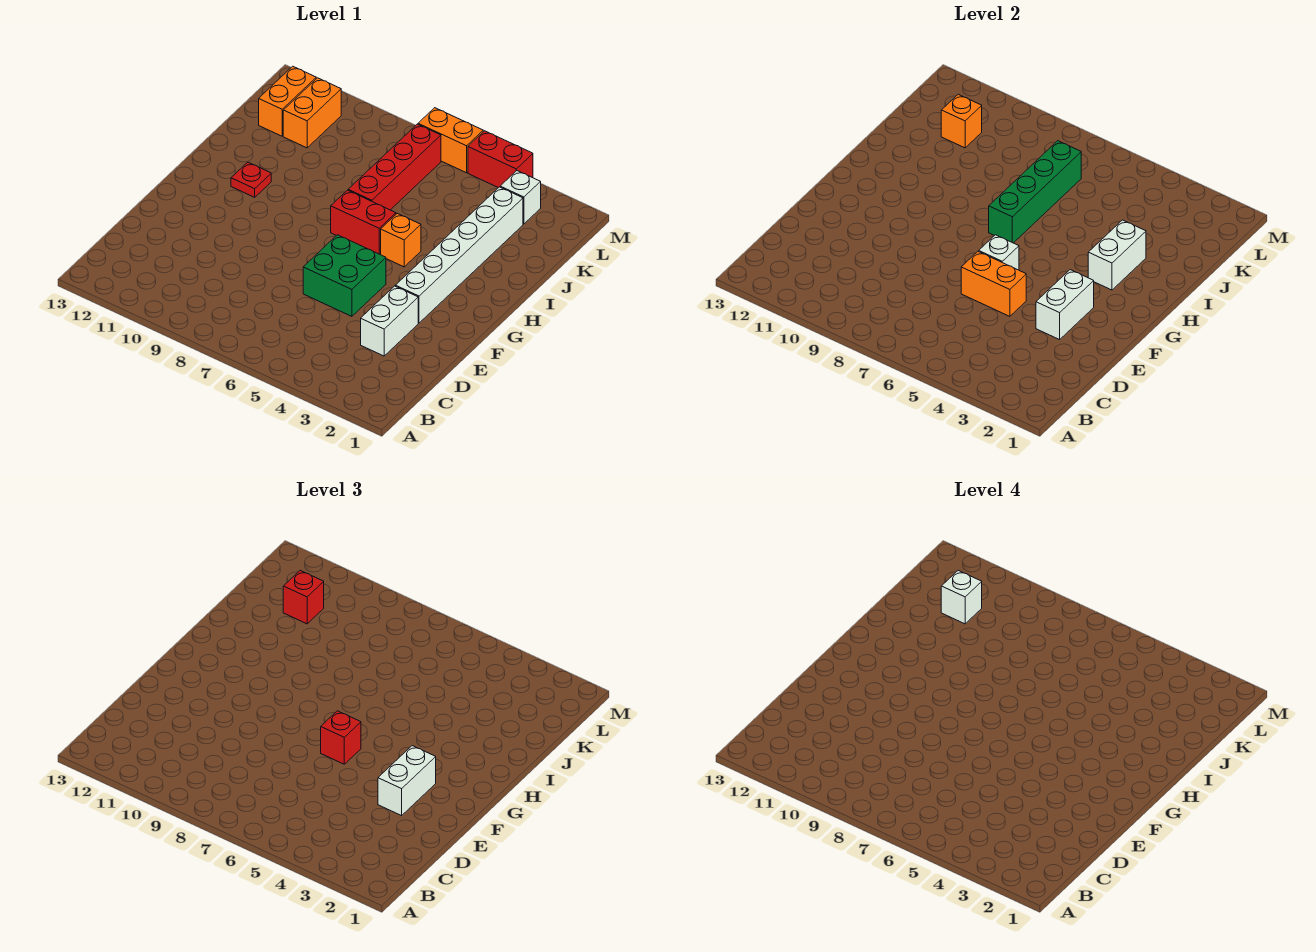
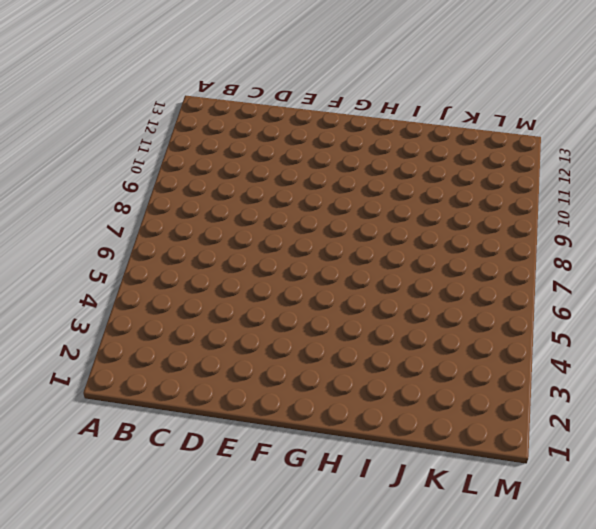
none -> white brick D3:E3 level 1
none -> green brick E5:F6 level 1
none -> white brick F3:K3 level 1

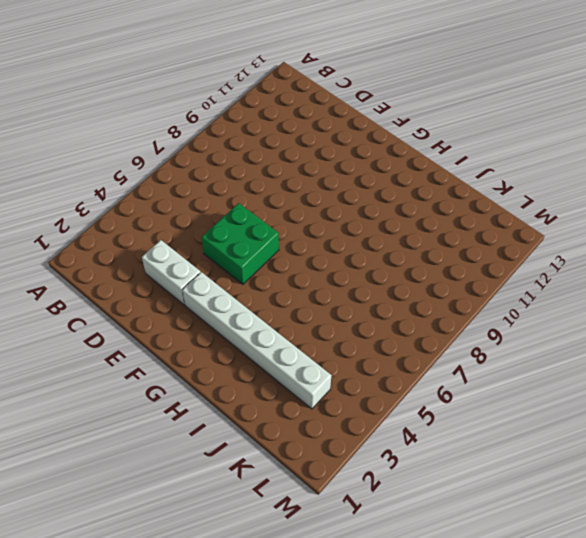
none -> orange brick H5 level 1
none -> red brick H6:H7 level 1
none -> red plate H11 level 1

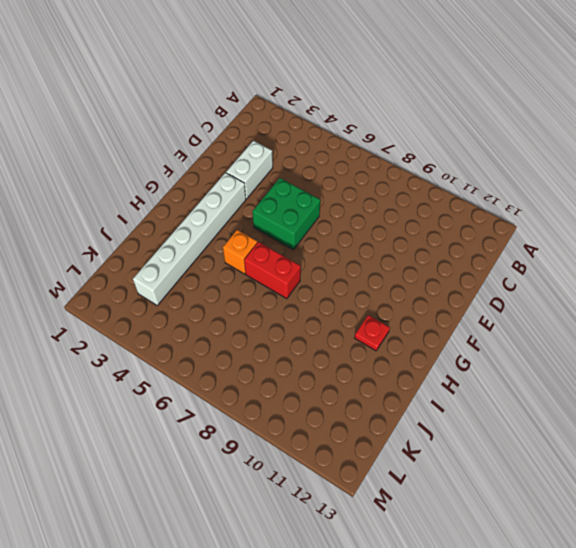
none -> red brick I7:L7 level 1
none -> orange brick K11:L11 level 1
none -> orange brick K12:L12 level 1

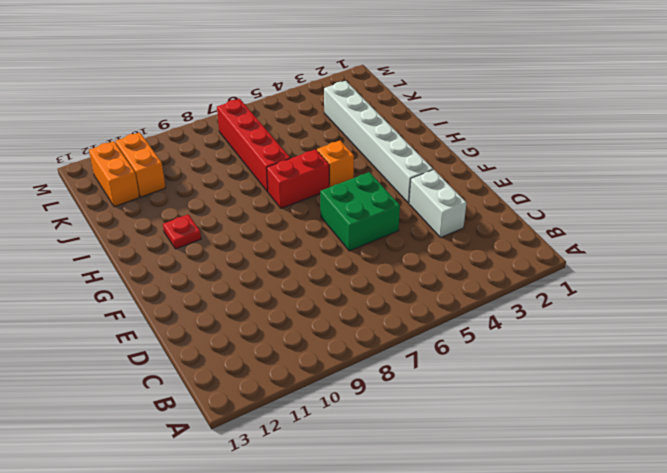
none -> white brick L3 level 1
none -> red brick M4:M5 level 1
none -> orange brick M6:M7 level 1

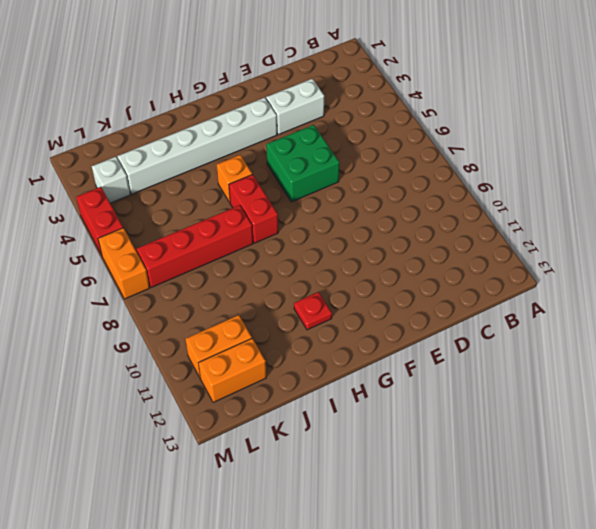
none -> white brick E3:F3 level 2
none -> orange brick E5:E6 level 2
none -> white brick F6 level 2

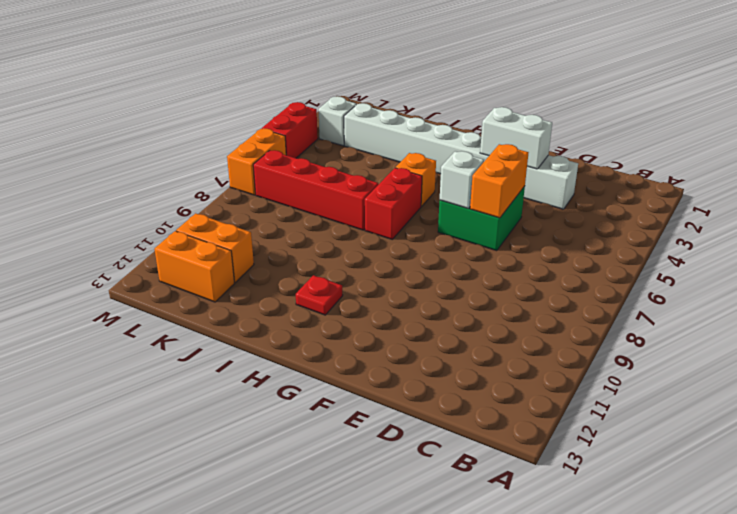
none -> white brick H3:I3 level 2
none -> green brick H7:K7 level 2
none -> orange brick K11 level 2

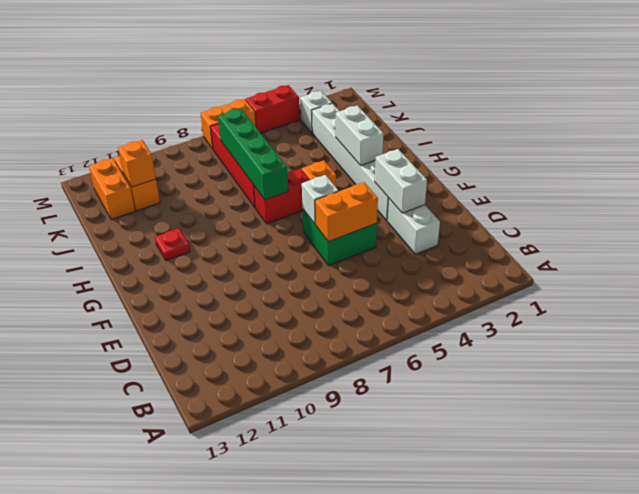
none -> white brick E3:F3 level 3
none -> red brick F6 level 3
none -> red brick K11 level 3

